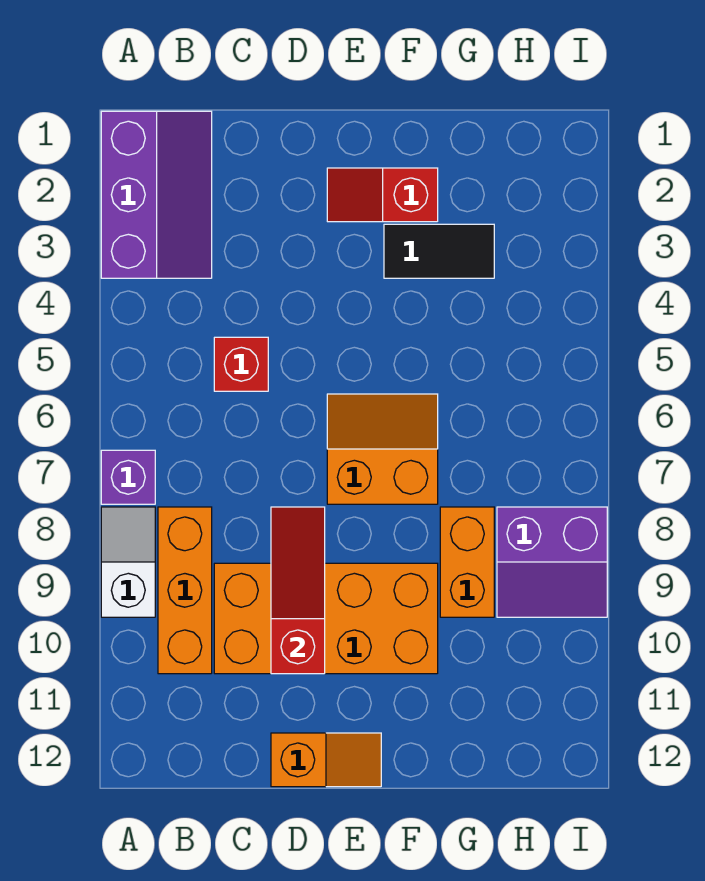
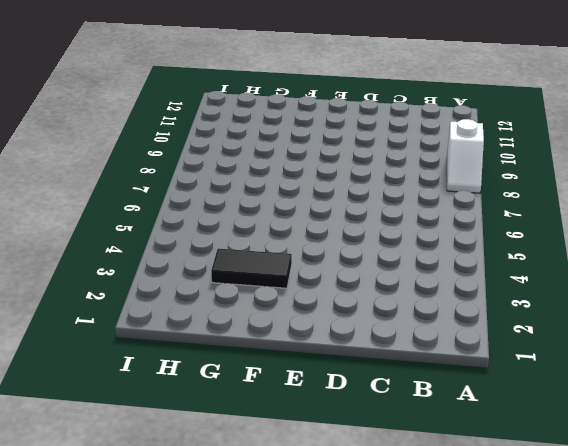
none -> purple slope A1:B3 level 1 top A
none -> purple brick A7 level 1
none -> orange brick B8:B10 level 1

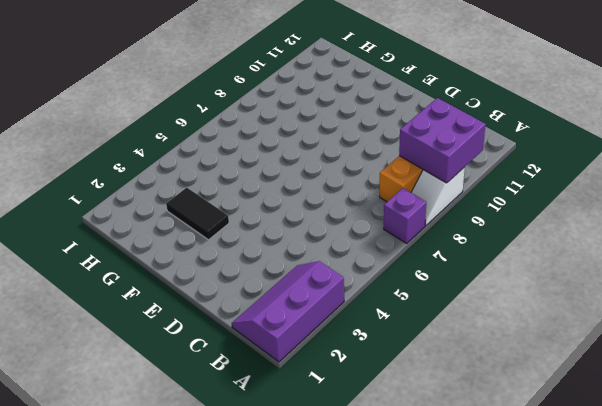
purple brick A9:B10 level 2 -> none
none -> red brick C5 level 1
none -> orange brick C9:F10 level 1
none -> orange slope D12:E12 level 1 top D

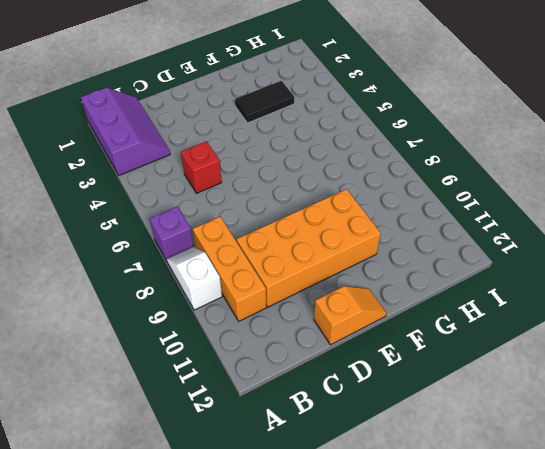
none -> red slope E2:F2 level 1 top F
none -> orange slope E6:F7 level 1 top 7
none -> orange brick G8:G9 level 1

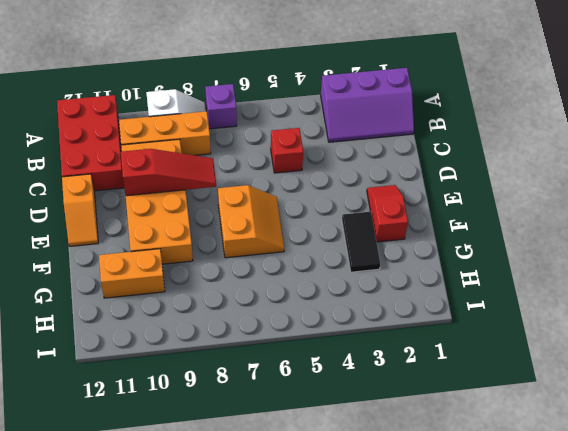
red brick A11:C12 level 1 -> none
orange brick G10:G11 level 1 -> orange brick G8:G9 level 1
none -> purple slope H8:I9 level 1 top 8

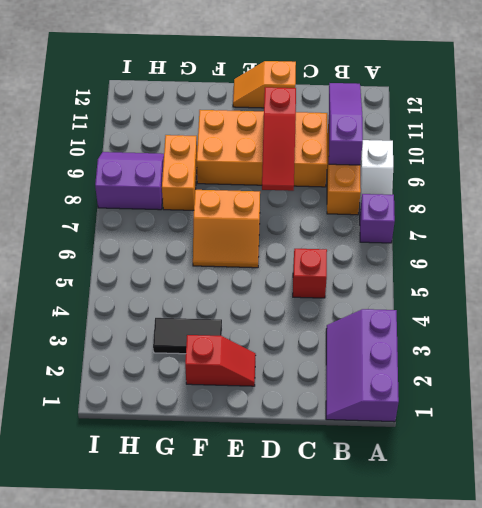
purple slope B9:B11 level 2 top 9 -> none

